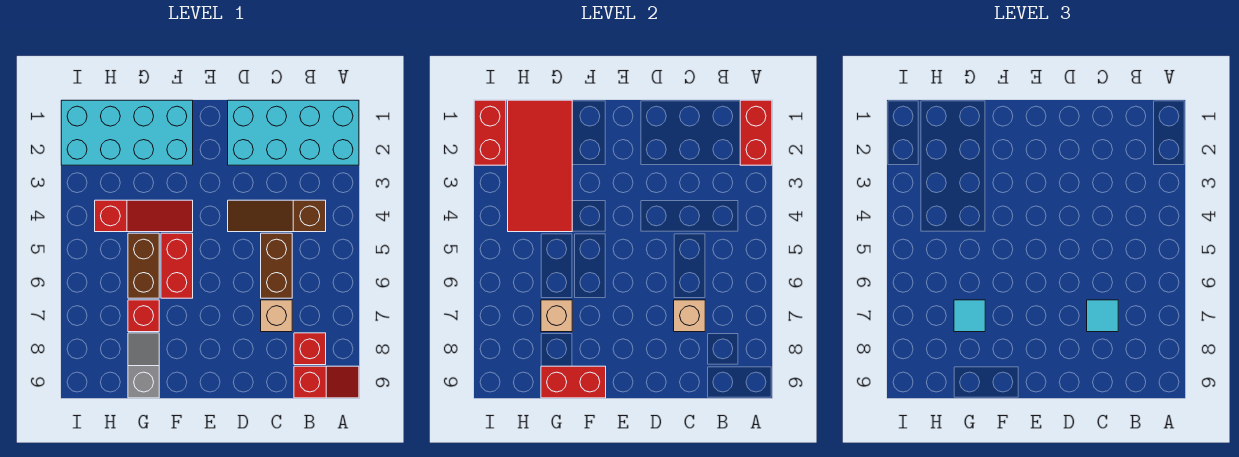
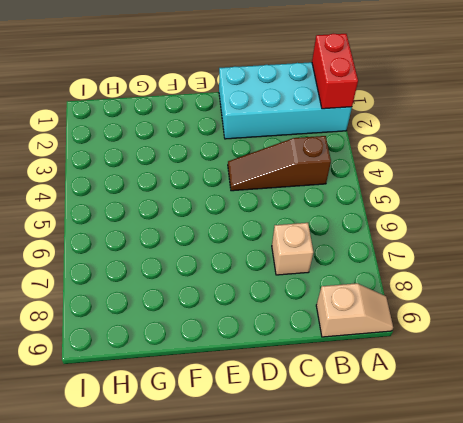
tan slope A9:B9 level 1 top B -> red slope A9:B9 level 1 top B
none -> red brick B8 level 1
none -> brown brick C5:C6 level 1
none -> cyan brick F1:I2 level 1

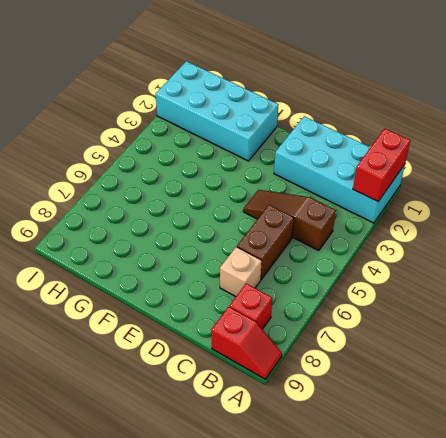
none -> red slope F4:H4 level 1 top H
none -> red brick F5:F6 level 1
none -> brown brick G5:G6 level 1

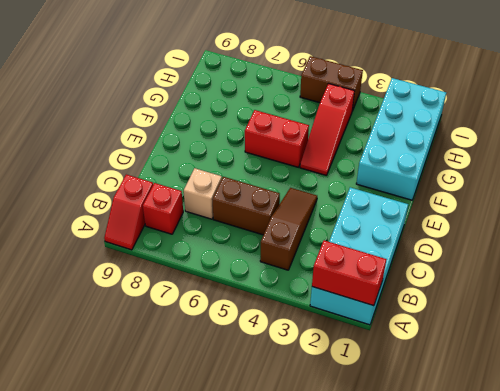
brown brick I4:I5 level 1 -> brown brick G5:G6 level 1
none -> red brick G7 level 1
none -> grey slope G8:G9 level 1 top 9
none -> tan brick C7 level 2

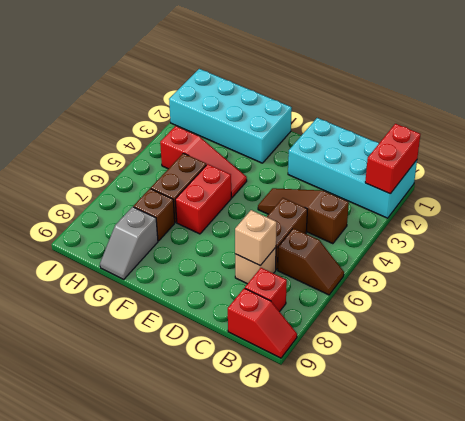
brown slope A6:B6 level 1 top B -> none
brown brick G7 level 1 -> red brick G7 level 1
grey slope G8:G9 level 1 top 8 -> grey slope G8:G9 level 1 top 9
none -> red brick F9:G9 level 2
none -> red tile G1:H4 level 2
none -> tan brick G7 level 2

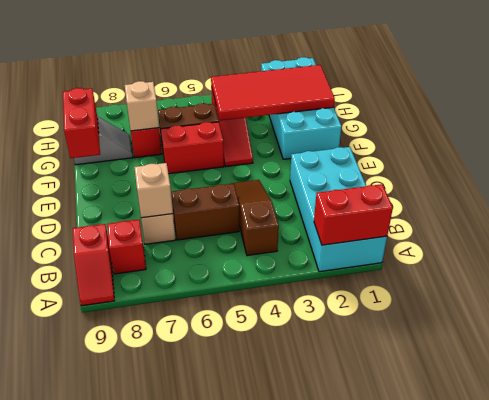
none -> red brick I1:I2 level 2
none -> cyan tile C7 level 3
none -> cyan tile G7 level 3

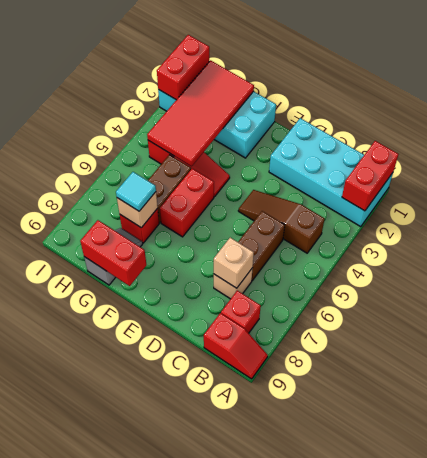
none -> cyan tile C7 level 3

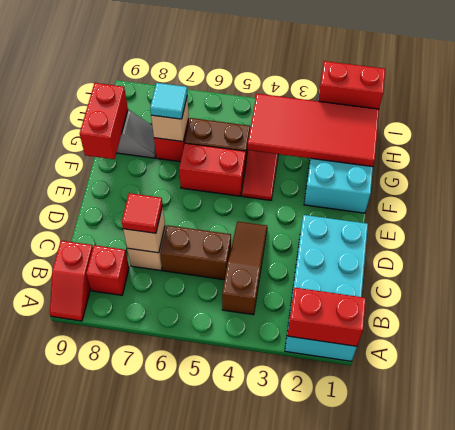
red tile C7 level 3 -> cyan tile C7 level 3

